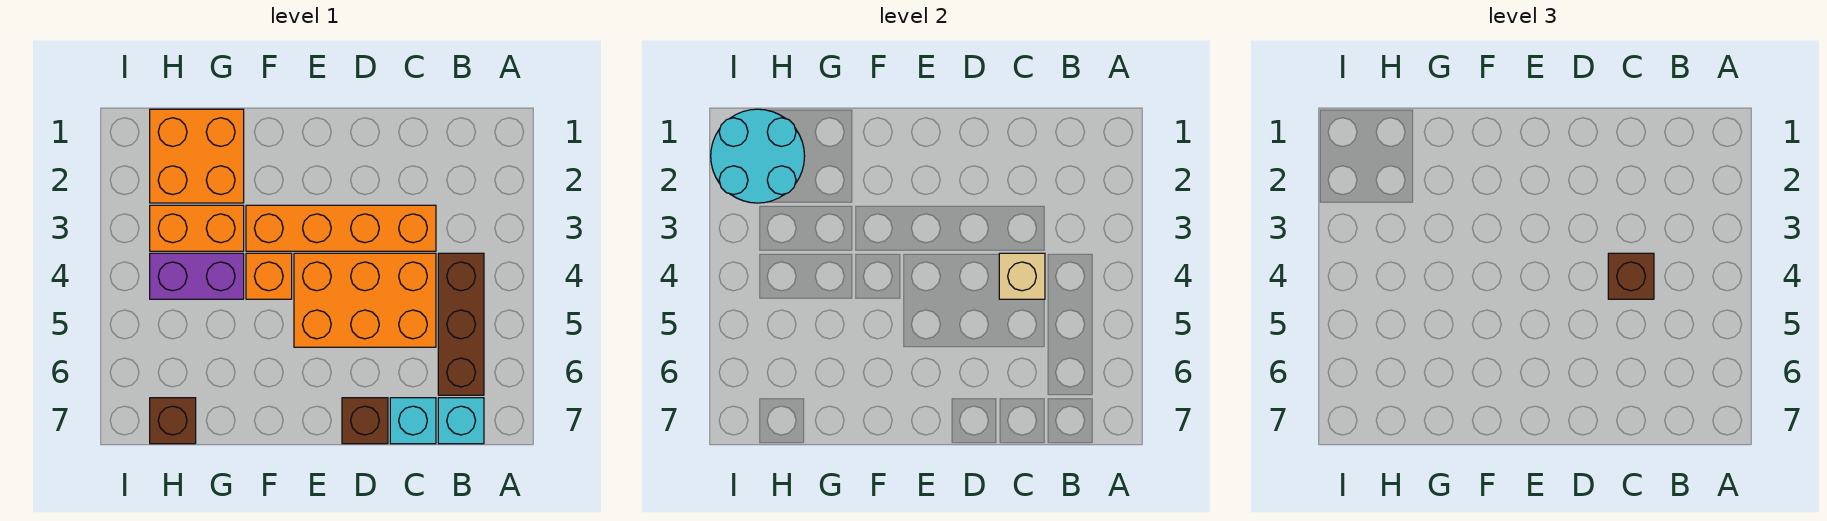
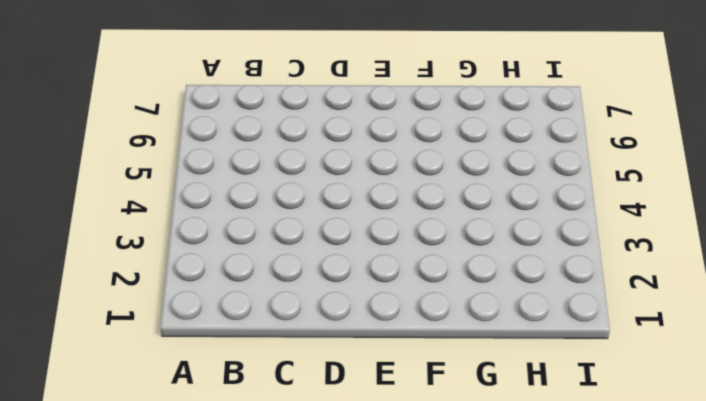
none -> brown brick B4:B6 level 1
none -> cyan brick B7 level 1
none -> orange brick C3:F3 level 1

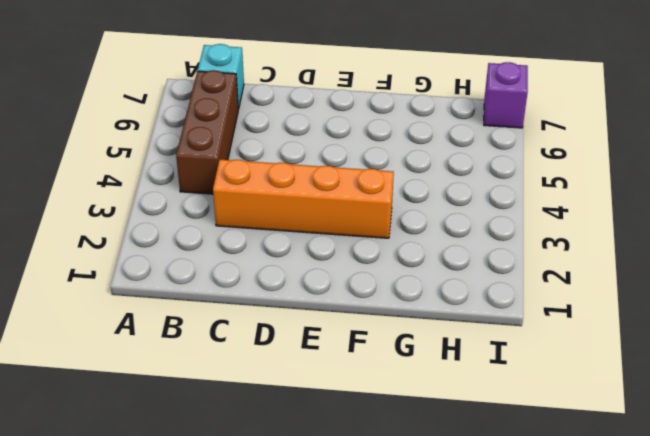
purple brick I7 level 1 -> none
none -> orange brick C4:E5 level 1
none -> cyan brick C7 level 1
none -> brown brick D7 level 1

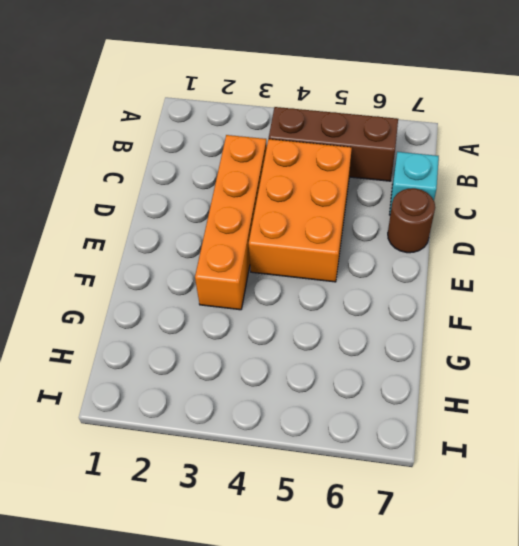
brown round brick D7 level 1 -> brown brick D7 level 1
none -> cyan brick B7 level 1
none -> orange brick F4 level 1
none -> orange brick G1:H2 level 1

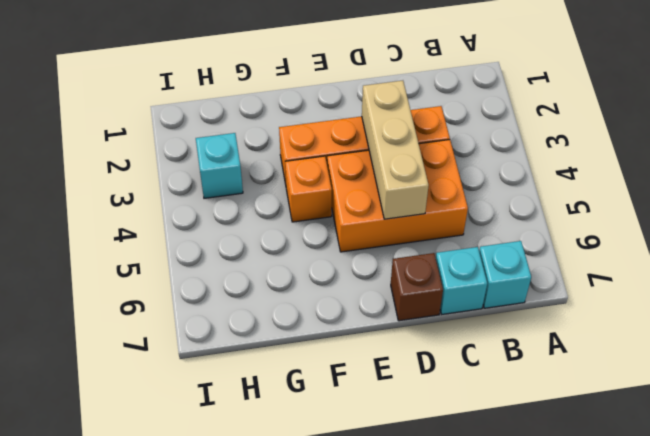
tan brick D3:D5 level 2 -> none
cyan brick H3 level 1 -> orange brick G3:H3 level 1
none -> brown brick B4:B6 level 1
none -> orange brick G1:H2 level 1
none -> purple brick G4:H4 level 1

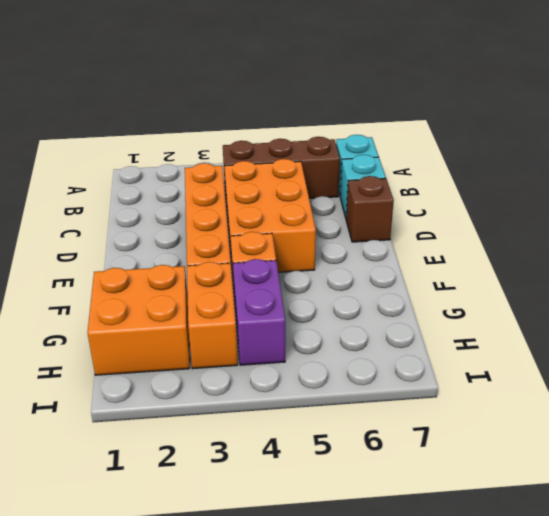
none -> brown brick H7 level 1
none -> tan brick C4 level 2
none -> cyan round brick H1:I2 level 2

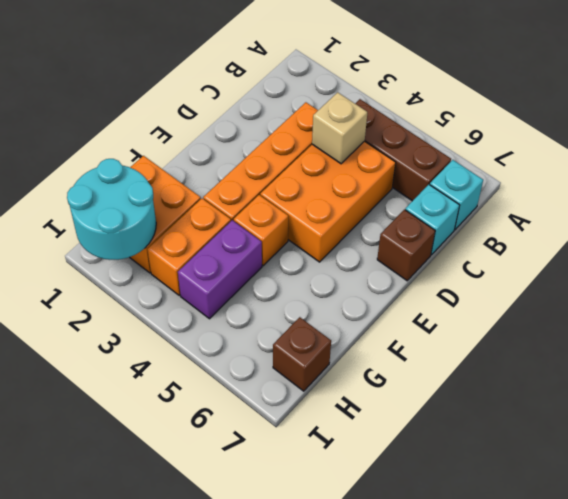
none -> brown brick C4 level 3

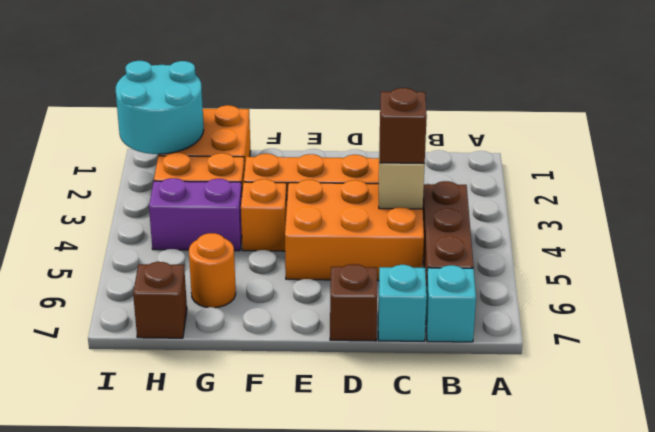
orange round brick G6 level 1 -> none

